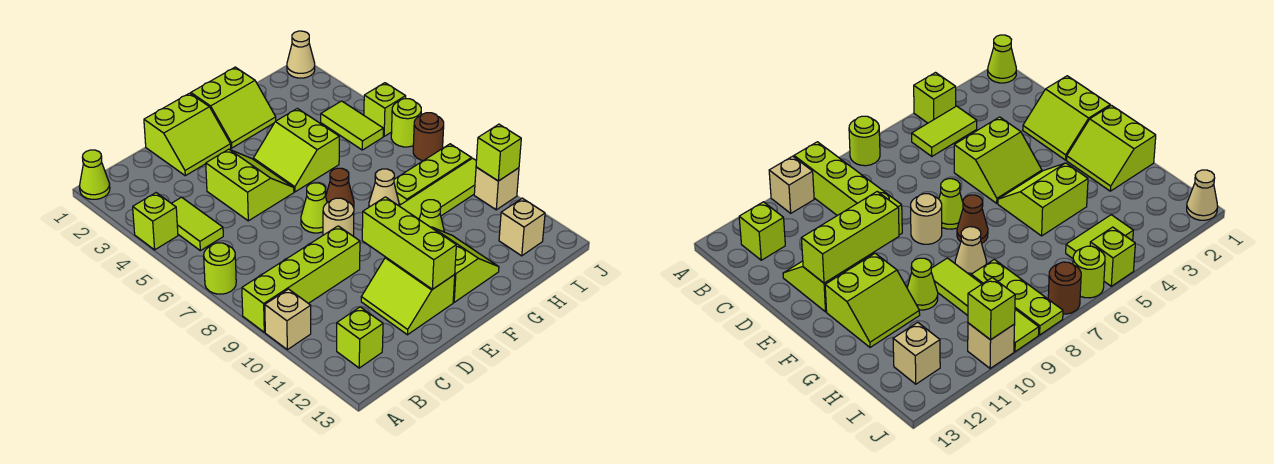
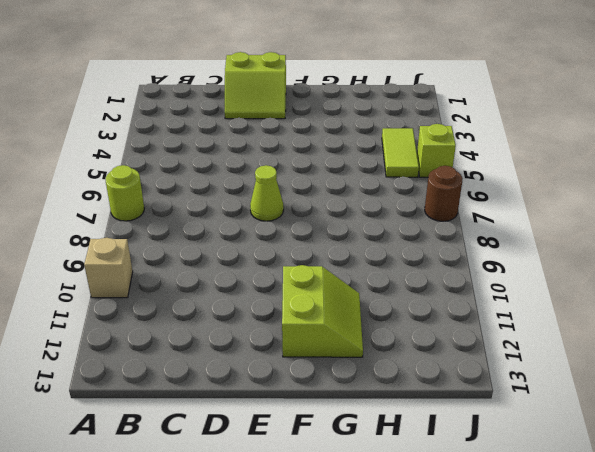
none -> lime cone A1 level 1
none -> lime brick A4 level 1
none -> lime brick A9:D9 level 1

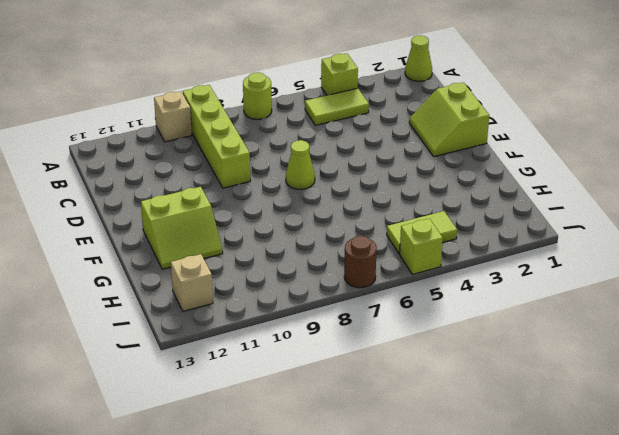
none -> lime brick B12 level 1
none -> lime slope D4:E5 level 1 top D
none -> lime slope D11:E12 level 1 top E

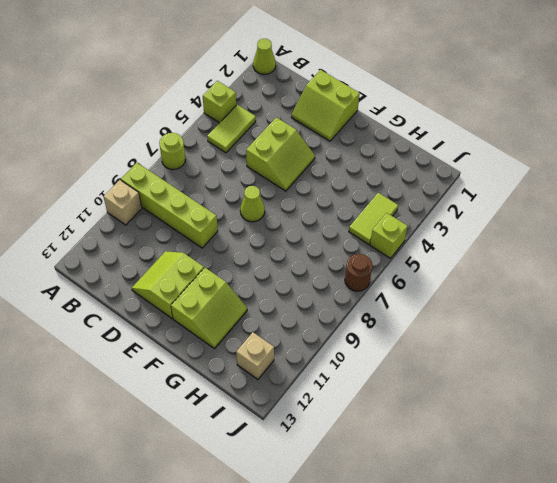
none -> lime brick B12 level 1
none -> tan round brick E8 level 1
none -> lime slope F1:G2 level 1 top 1

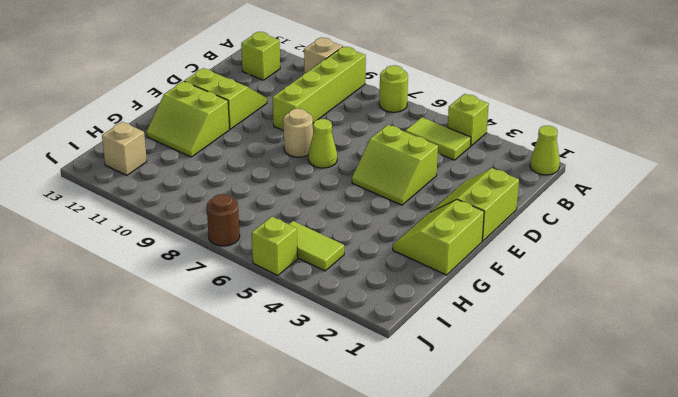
none -> lime slope F4:G5 level 1 top G
none -> brown cone F7 level 1
none -> tan cone G8 level 1

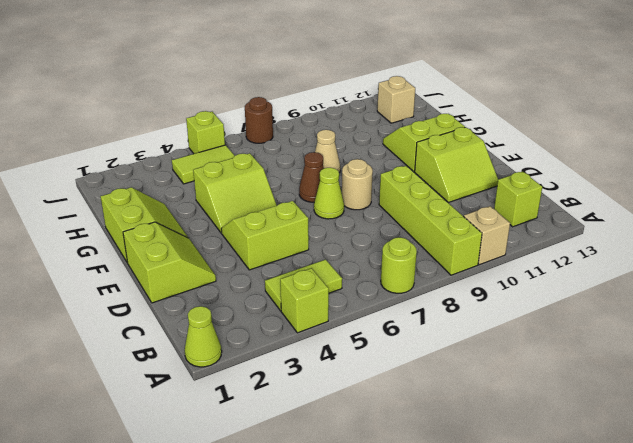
none -> lime tile G9:J9 level 1
none -> lime cone G10 level 1
none -> lime plate H8:J8 level 1

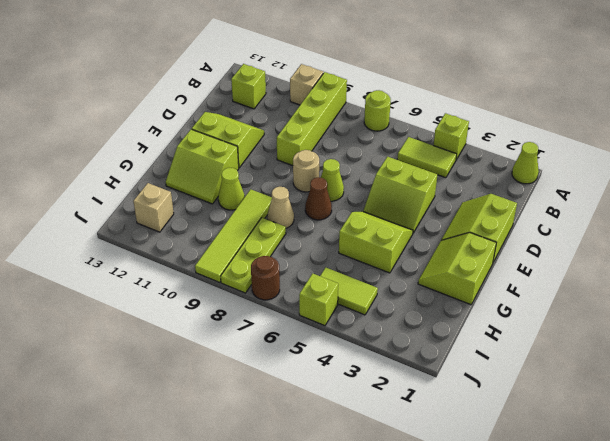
none -> tan cone J1 level 1
none -> lime round brick J6 level 1
none -> tan brick J10 level 1

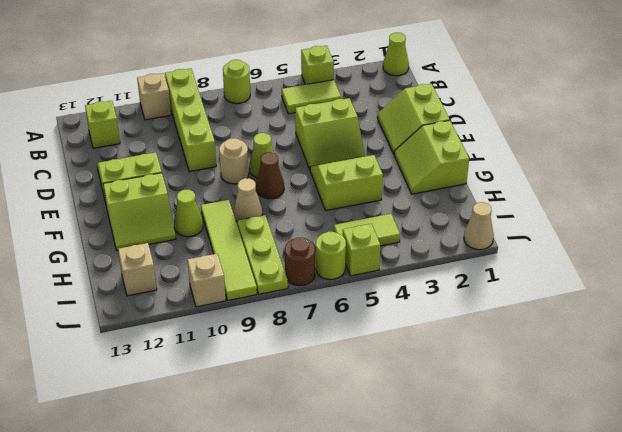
none -> lime brick E10:E12 level 2
none -> lime brick J10 level 2

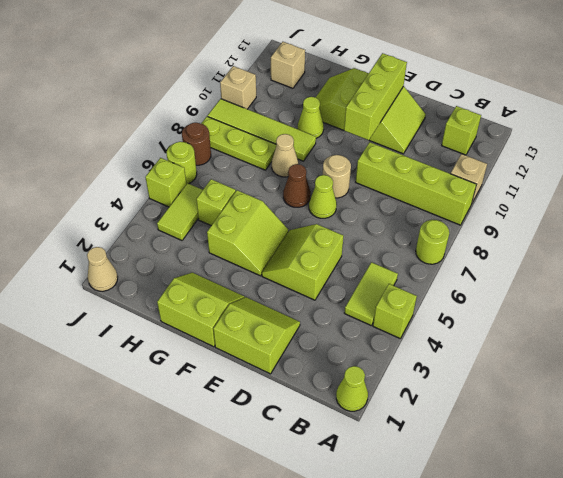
lime brick H5 level 1 -> lime brick J10 level 2

